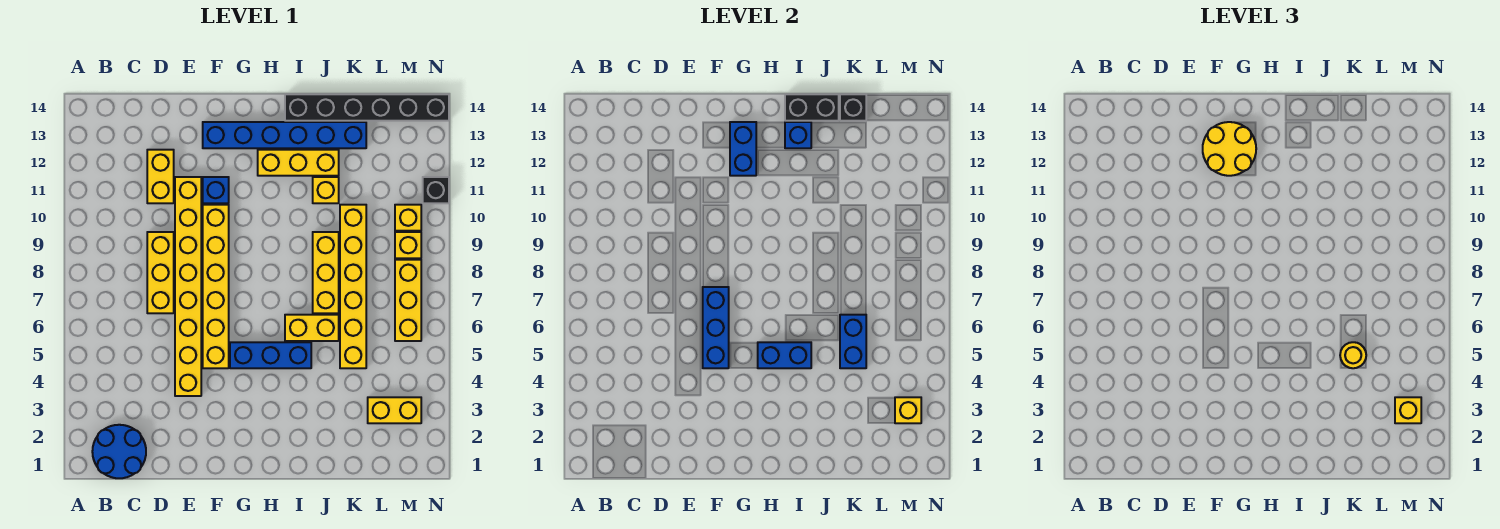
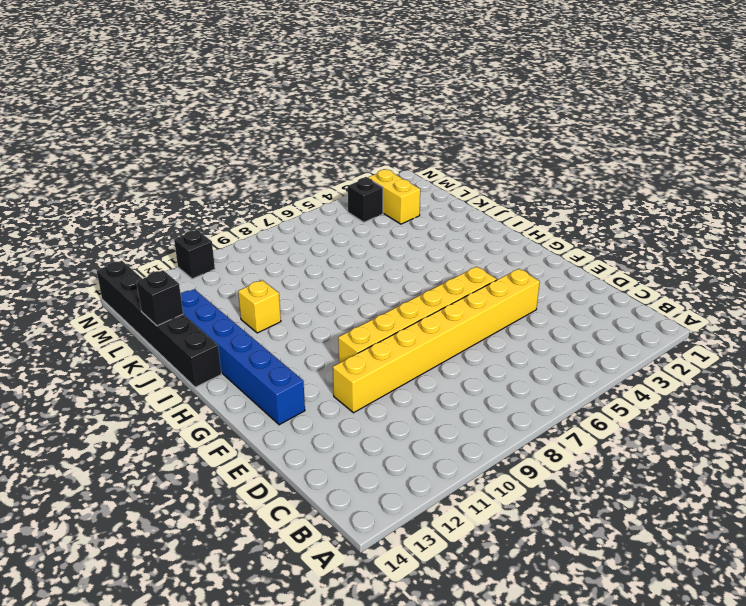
black brick M4 level 1 -> none
none -> blue round brick B1:C2 level 1
none -> yellow brick D7:D9 level 1
none -> yellow brick D11:D12 level 1
none -> blue brick F11 level 1

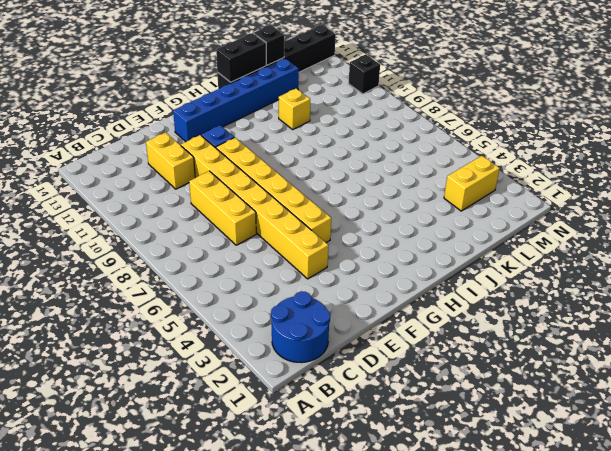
none -> blue brick G5:I5 level 1
none -> yellow brick H12:J12 level 1
none -> yellow brick I6:J6 level 1
none -> yellow brick J7:J9 level 1

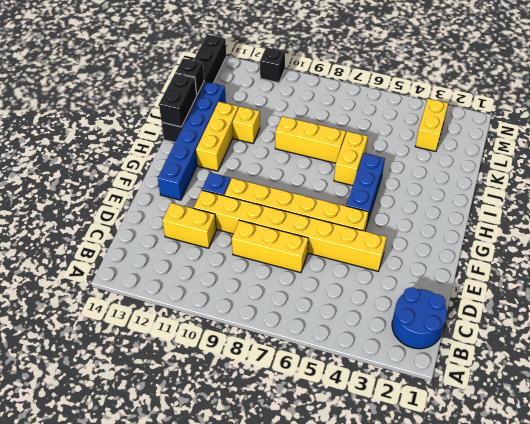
none -> yellow brick K5:K10 level 1
none -> yellow brick M6:M8 level 1
none -> yellow brick M9 level 1
none -> yellow brick M10 level 1

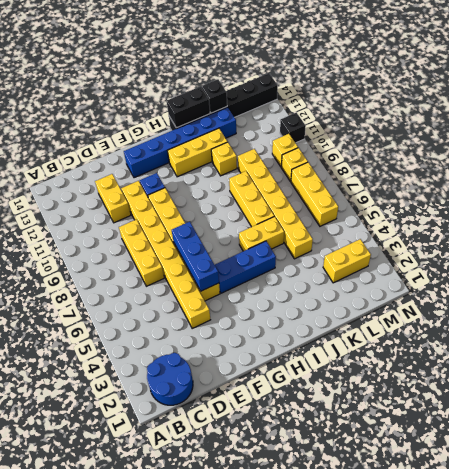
none -> blue brick G12:G13 level 2
none -> blue brick H5:I5 level 2
none -> blue brick I13 level 2
none -> blue brick K5:K6 level 2

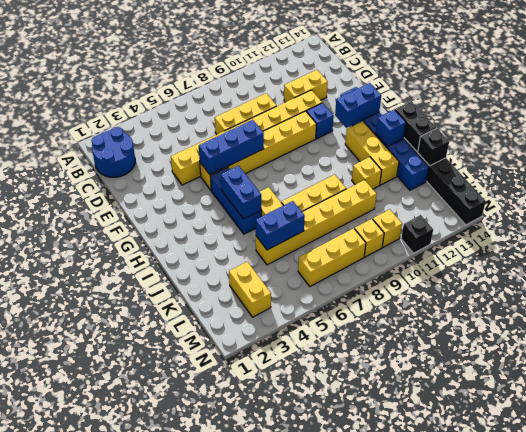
none -> yellow brick M3 level 2
none -> yellow round brick F12:G13 level 3
none -> yellow round brick K5 level 3
none -> yellow brick M3 level 3

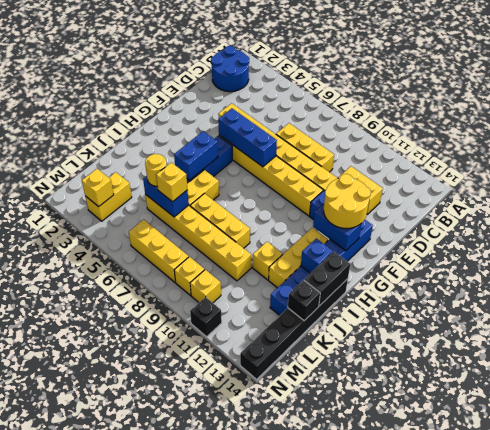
yellow brick K6 level 3 -> yellow brick M3 level 3

